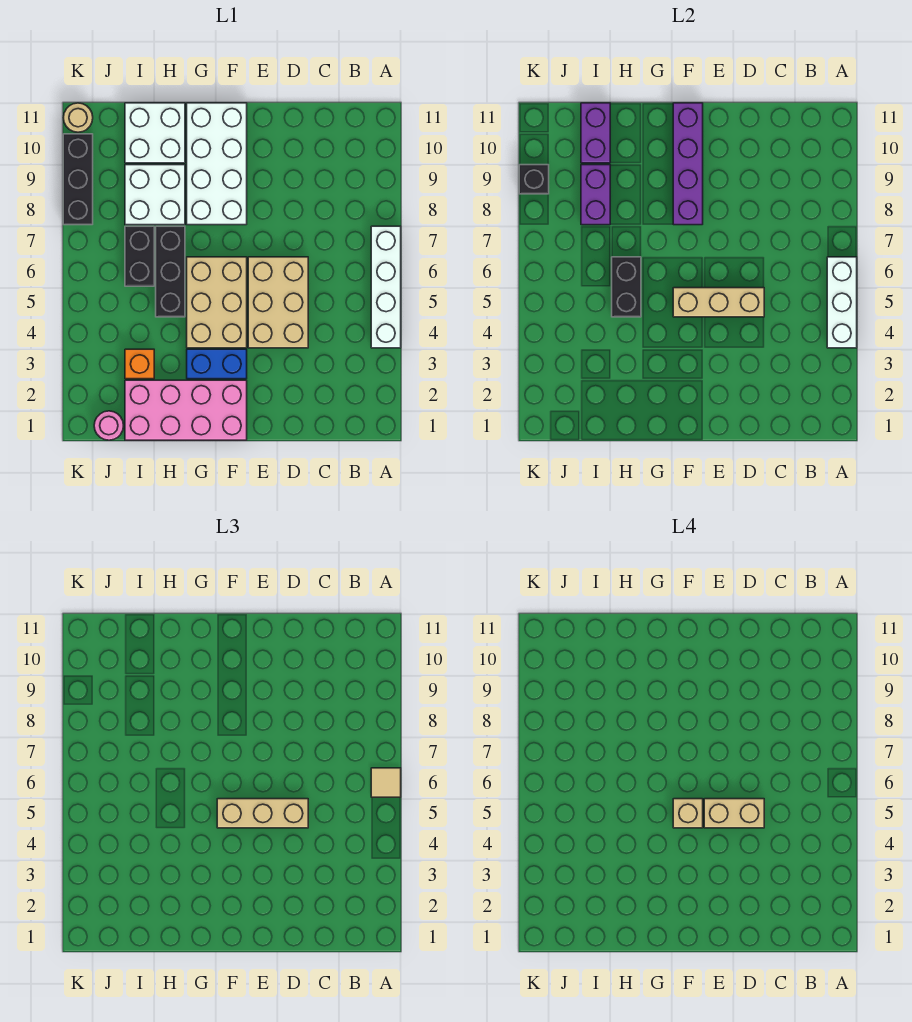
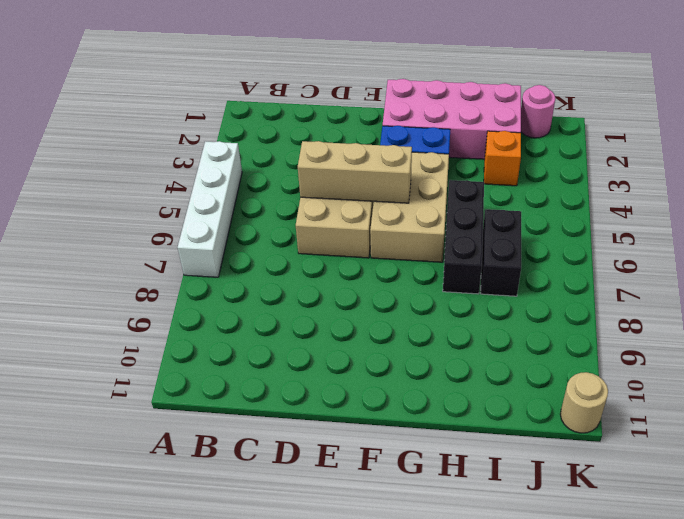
none -> white brick F8:G11 level 1
none -> white brick H8:I9 level 1
none -> white brick H10:I11 level 1

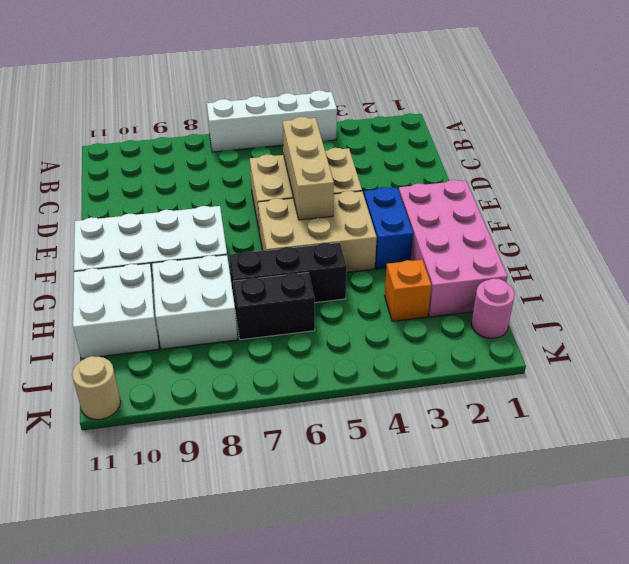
none -> black brick K8:K10 level 1
none -> white brick A4:A6 level 2
none -> purple brick F8:F11 level 2

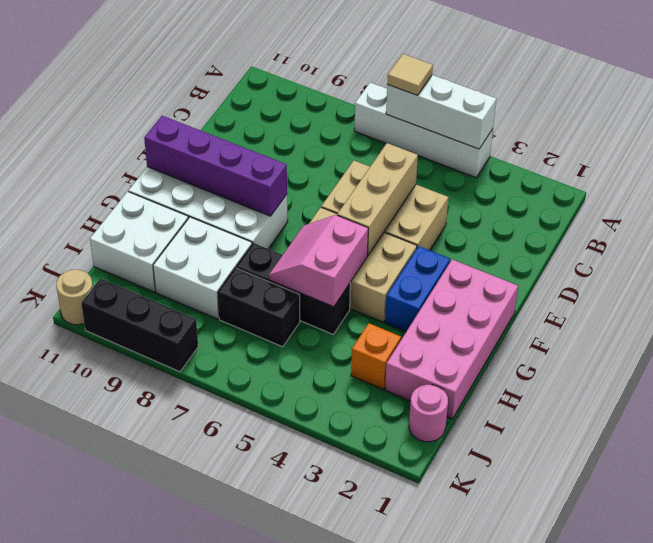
pink slope G5:H6 level 2 top 5 -> black brick H5:H6 level 2
none -> purple brick I8:I9 level 2
none -> purple brick I10:I11 level 2
none -> black brick K9 level 2

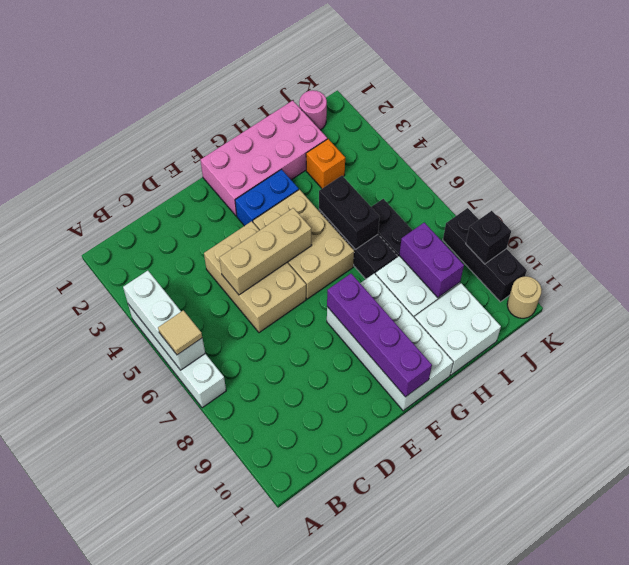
none -> purple brick I10:I11 level 2
none -> tan brick D5:F5 level 3
none -> tan brick D5:E5 level 4

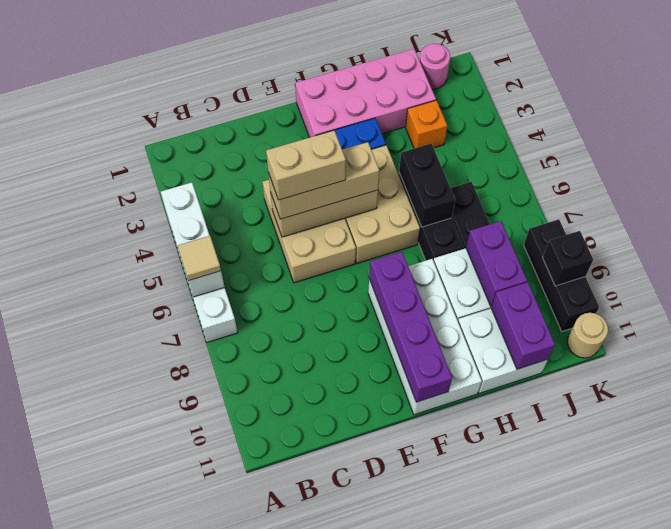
none -> tan brick F5 level 4

